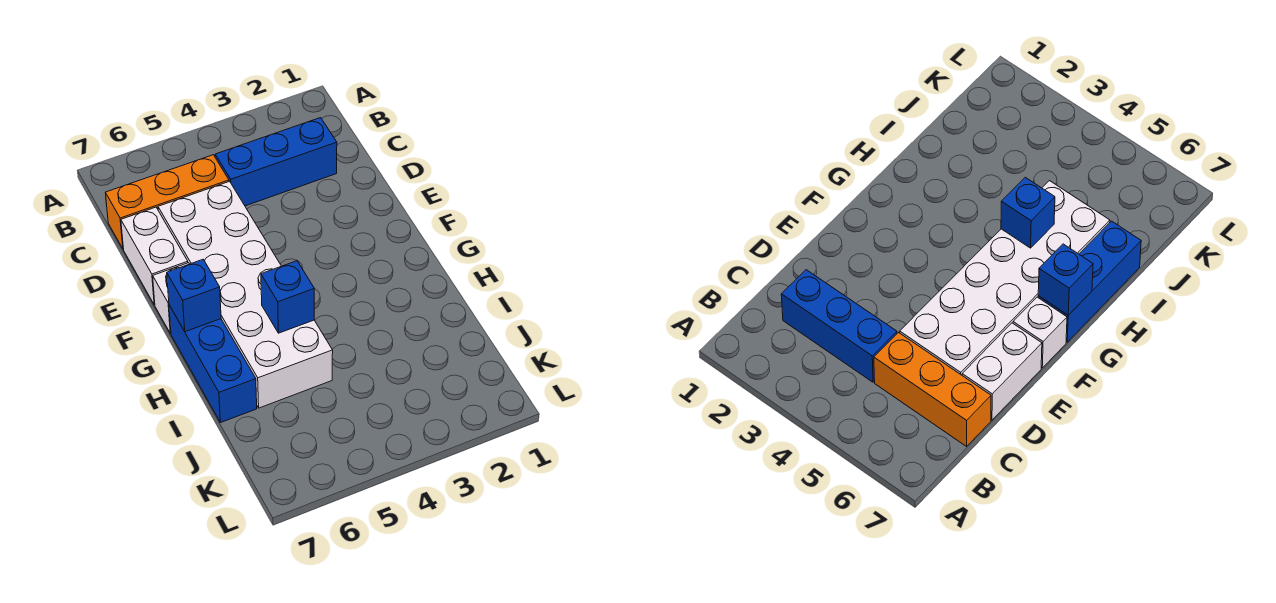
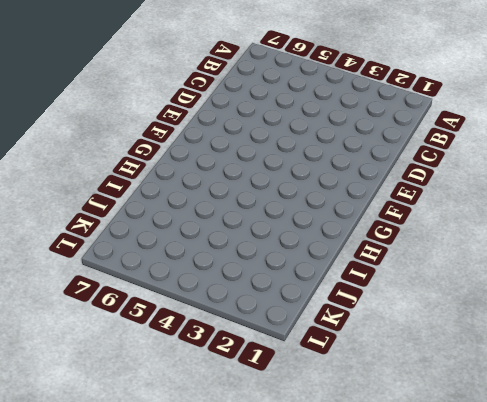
none -> blue brick C2:C4 level 1
none -> orange brick C5:C7 level 1

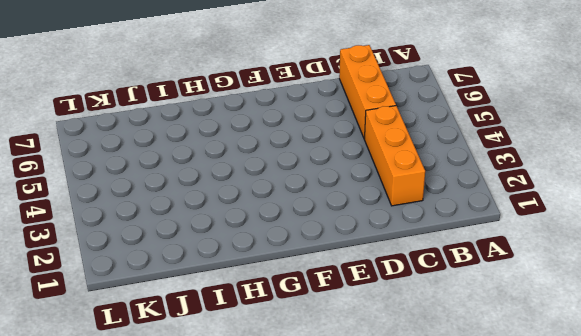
orange brick C2:C4 level 1 -> blue brick C2:C4 level 1
none -> white brick D5:I6 level 1
none -> white brick D7:E7 level 1

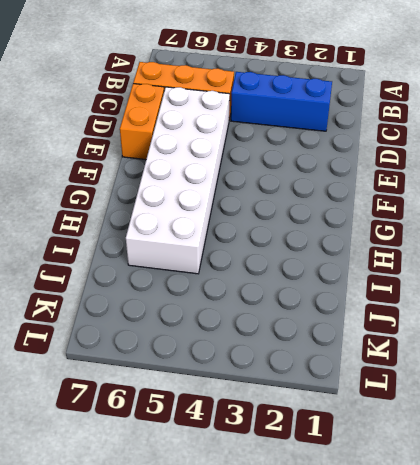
orange brick D7:E7 level 1 -> white brick D7:E7 level 1
none -> white brick F7 level 1
none -> blue brick G7:I7 level 1

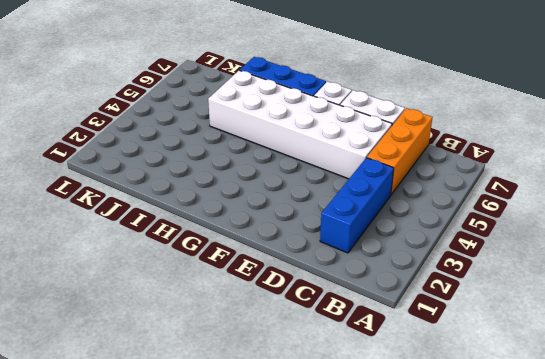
none -> blue brick G7 level 2
none -> blue brick H5 level 2

